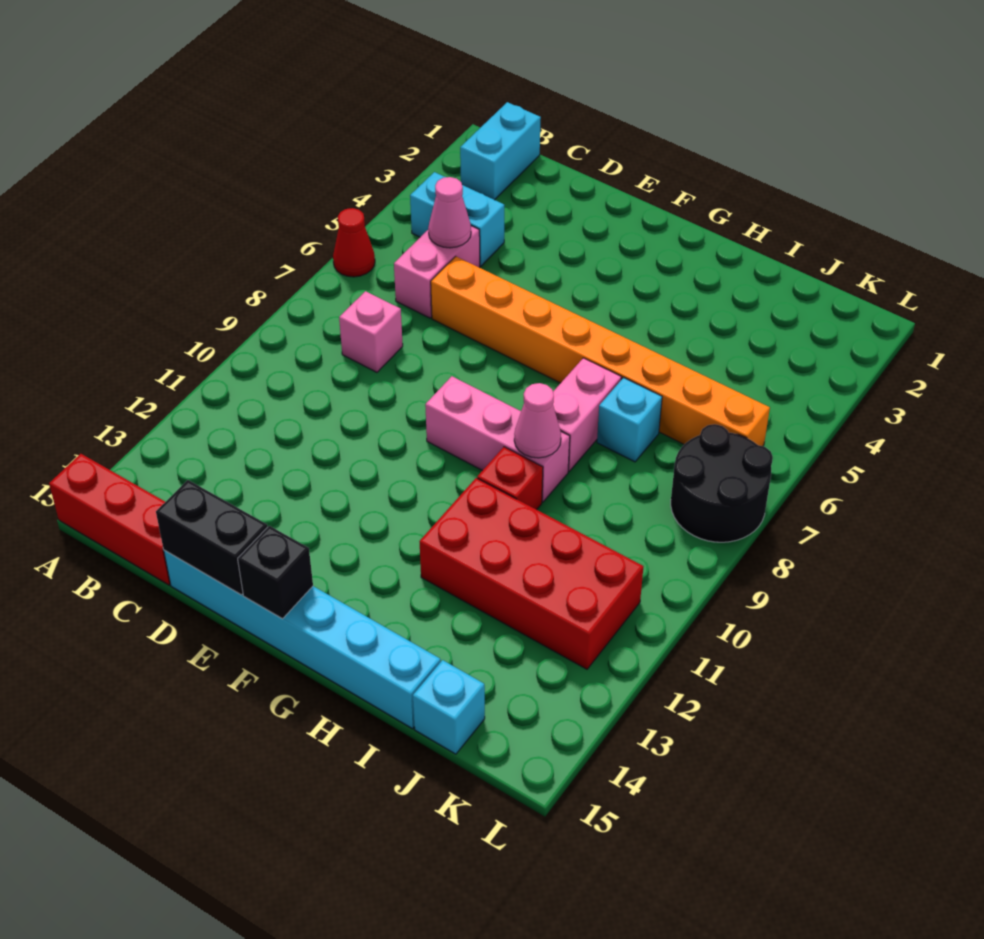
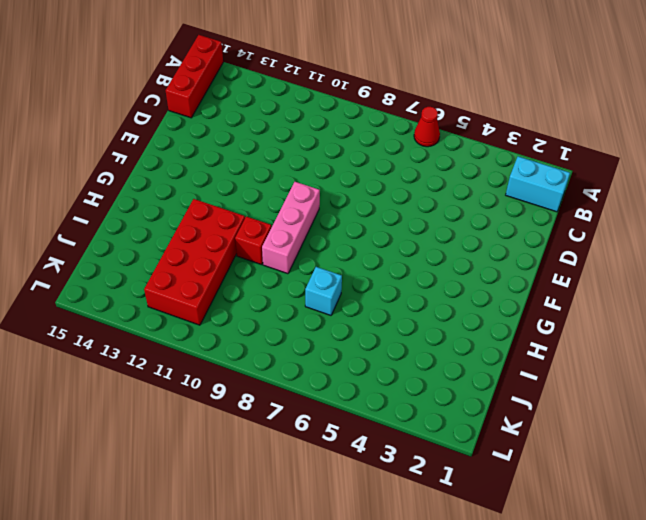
none -> cyan brick B4:C4 level 1
none -> pink brick C5:C6 level 1
none -> pink brick C8 level 1

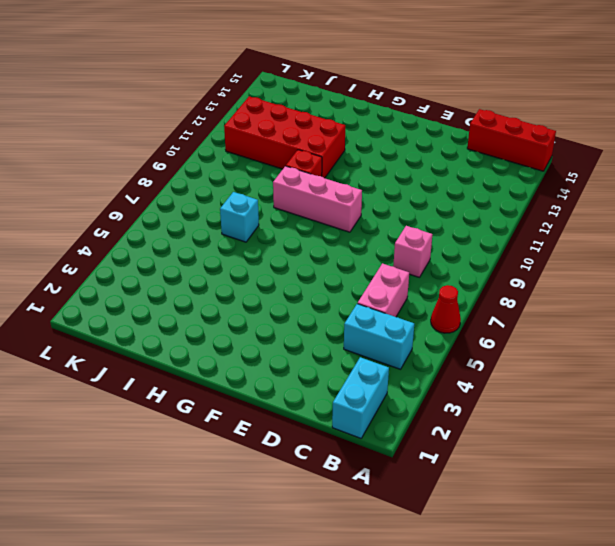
none -> orange brick D6:K6 level 1
none -> cyan brick D15:I15 level 1
none -> pink brick H7:H8 level 1

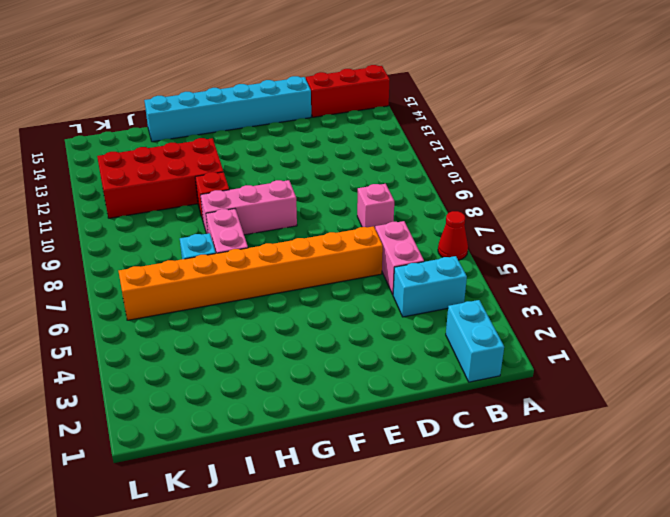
none -> cyan brick J15 level 1
none -> black round brick K7:L8 level 1
none -> pink cone C5 level 2

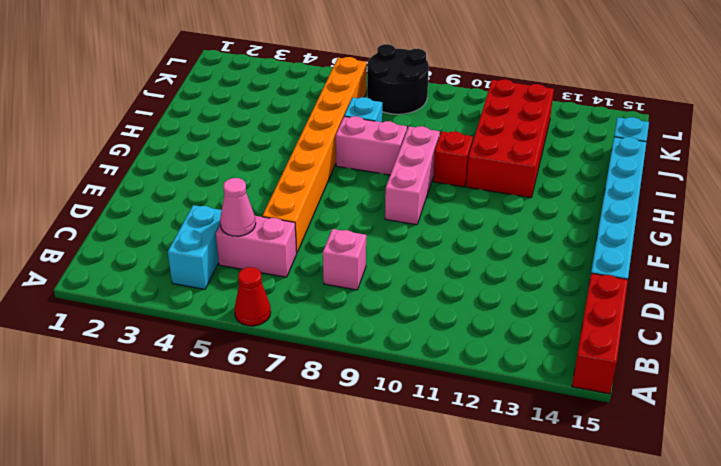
none -> cyan brick B1:B2 level 1
none -> black brick D15:E15 level 2
none -> black brick F15 level 2

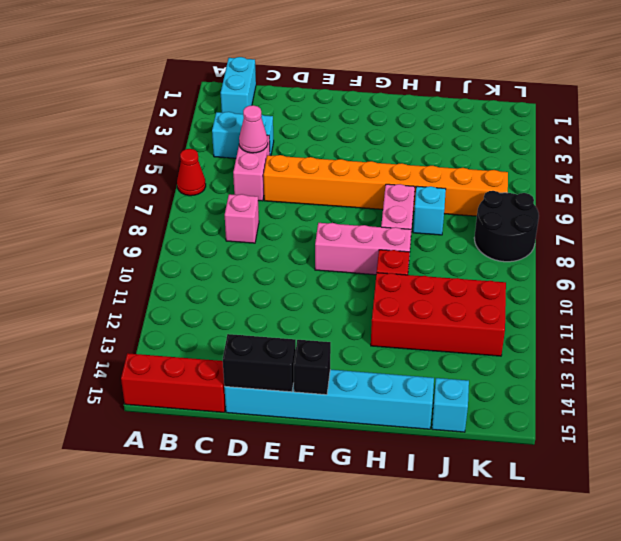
none -> pink cone H9 level 2

